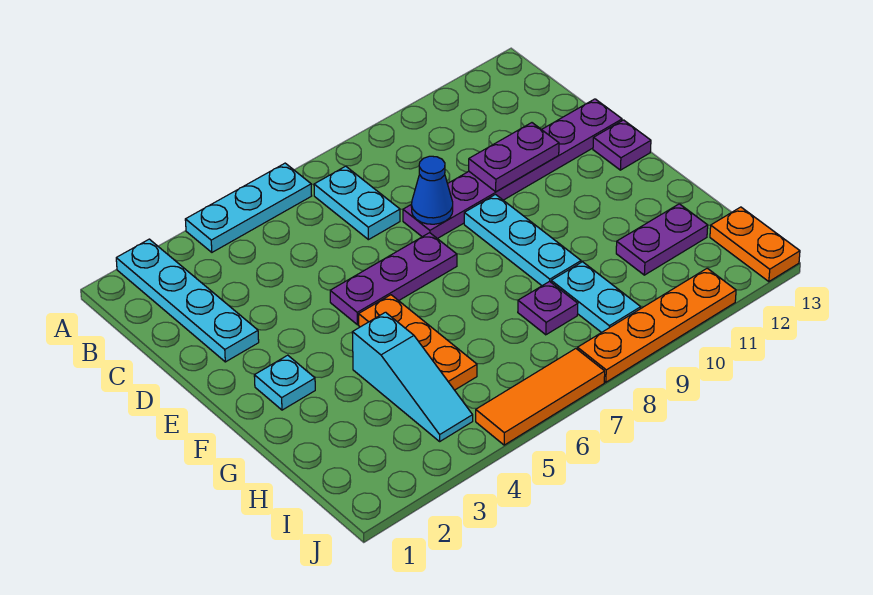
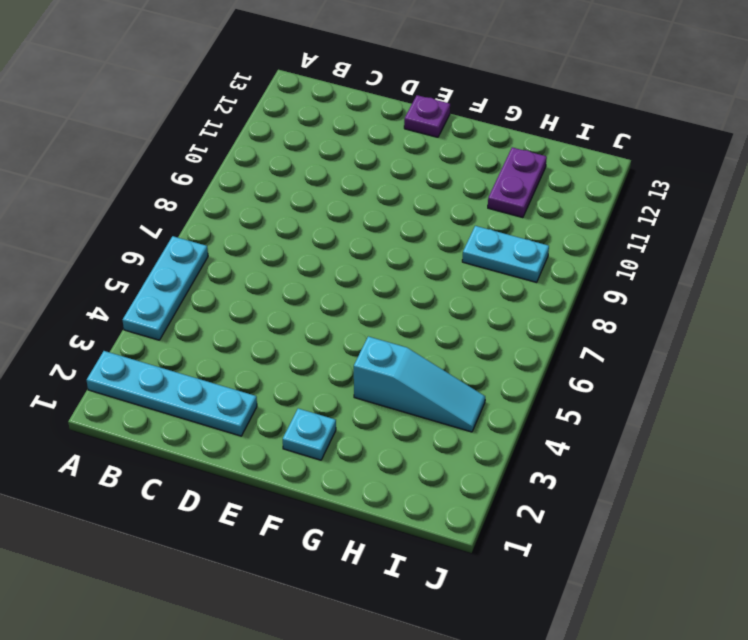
none -> cyan plate B7:C7 level 1
none -> purple plate D8:D13 level 1
none -> purple plate E5:E7 level 1

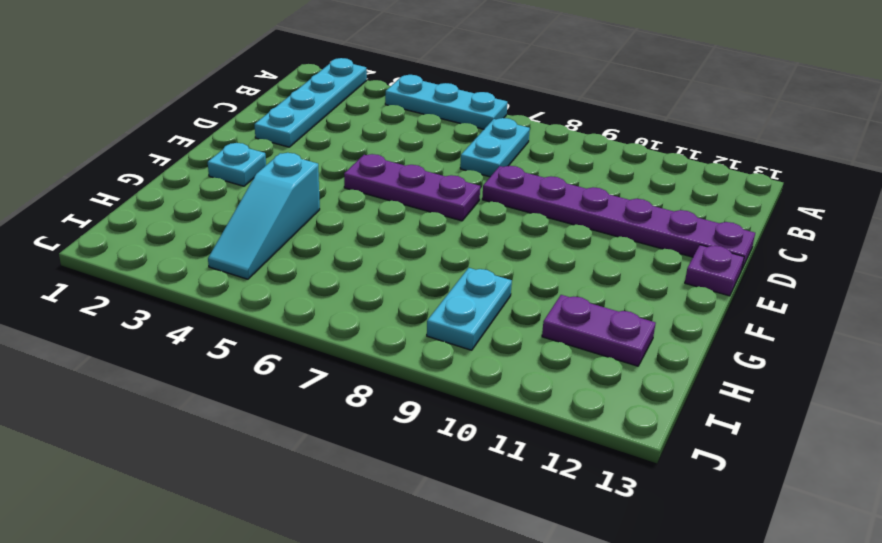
none -> cyan plate E9:G9 level 1
none -> orange plate F5:H5 level 1
none -> purple plate H8 level 1

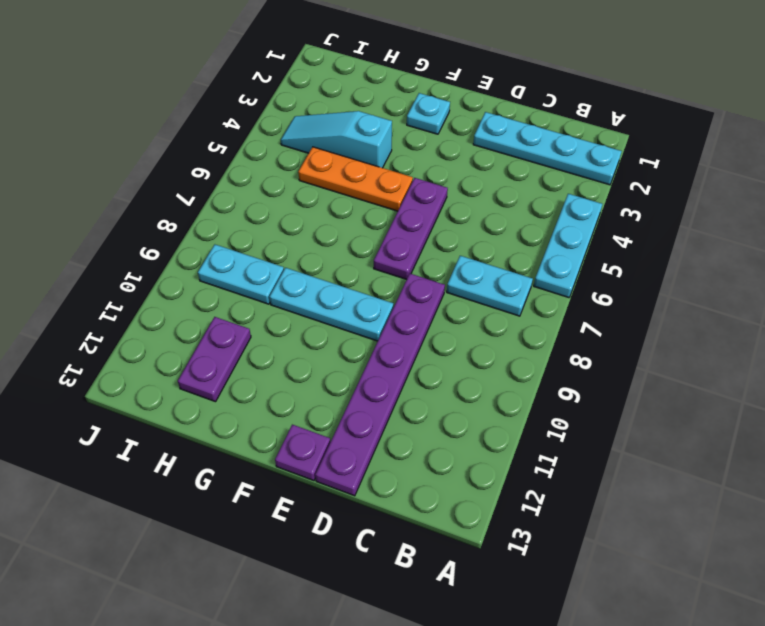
none -> purple plate H8 level 1
none -> orange plate I13:J13 level 1
none -> orange tile J5:J7 level 1

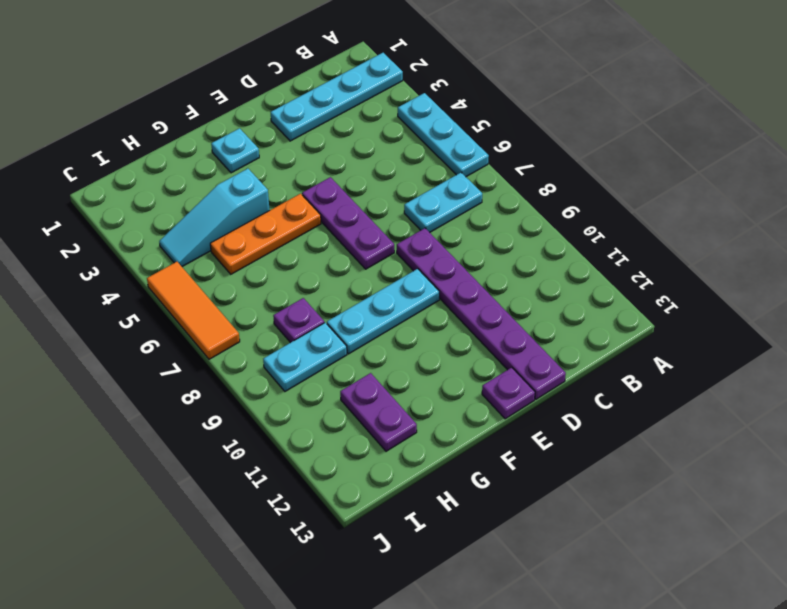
none -> orange plate I13:J13 level 1
none -> orange plate J8:J11 level 1
none -> blue cone D8 level 2

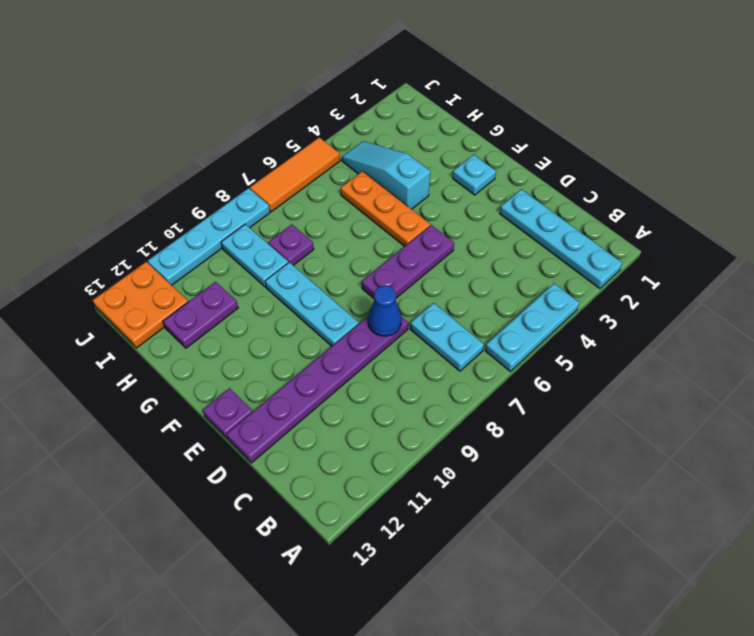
orange plate I12:J13 level 1 -> orange plate I13:J13 level 1
cyan plate J8:J11 level 1 -> orange plate J8:J11 level 1
none -> purple plate D10:D11 level 2

